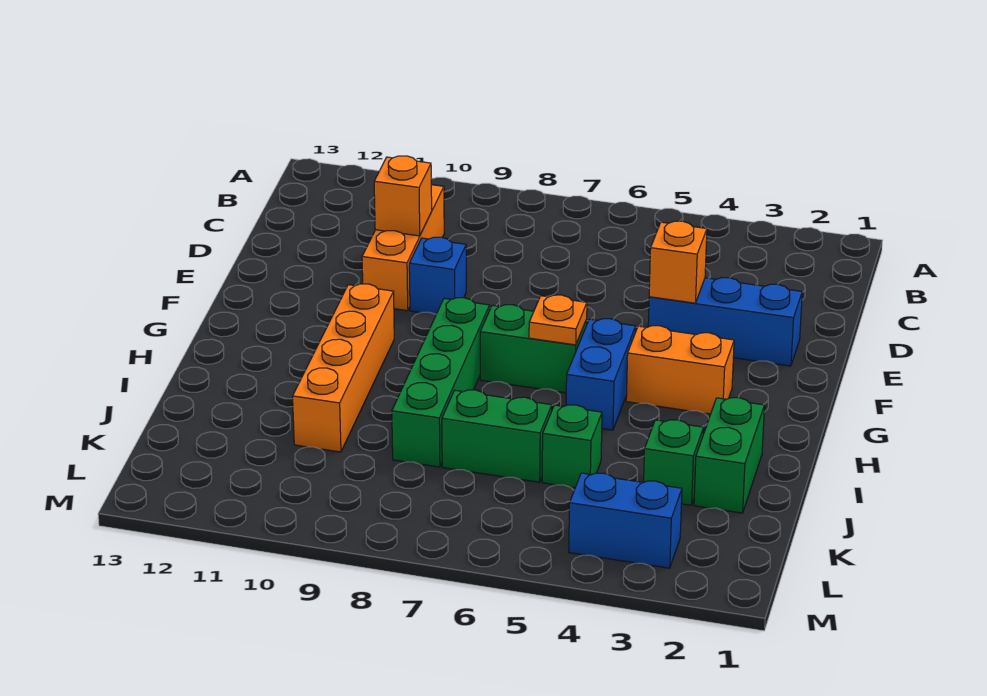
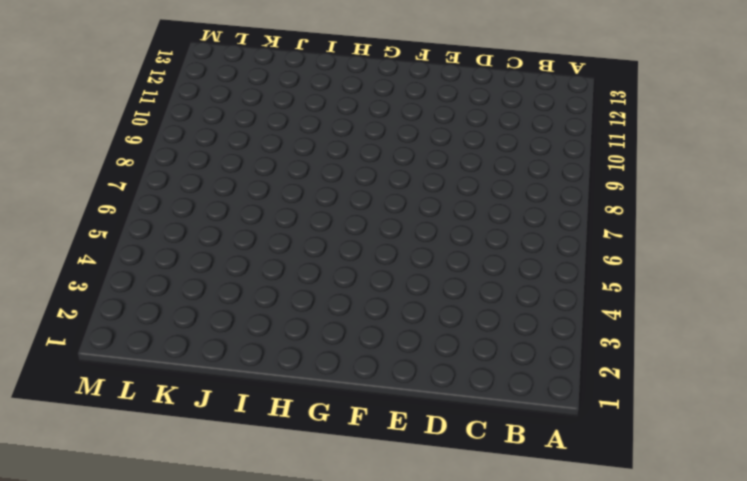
none -> orange brick C10:E10 level 1
none -> blue brick E2:E4 level 1
none -> blue brick E9 level 1

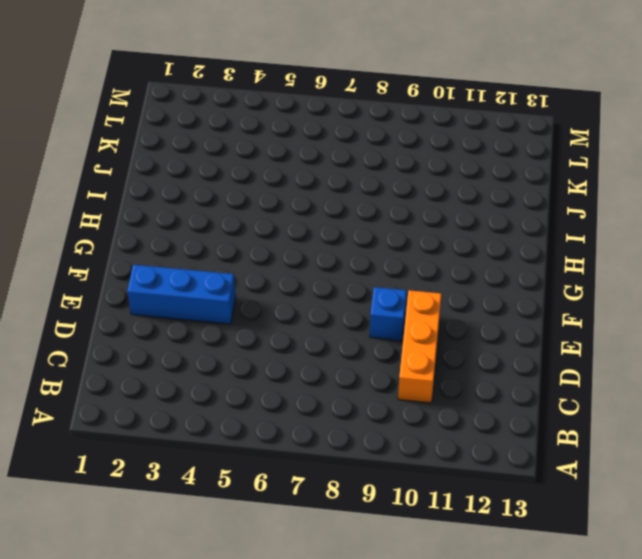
none -> orange brick G3:G4 level 1
none -> blue brick G5:H5 level 1
none -> green brick G6:G7 level 1

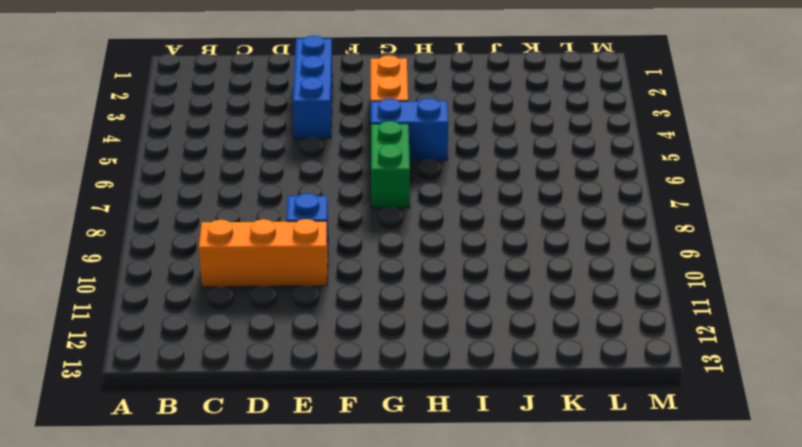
none -> green brick G8:J8 level 1
none -> orange brick G10:J10 level 1
none -> green brick I2:J2 level 1

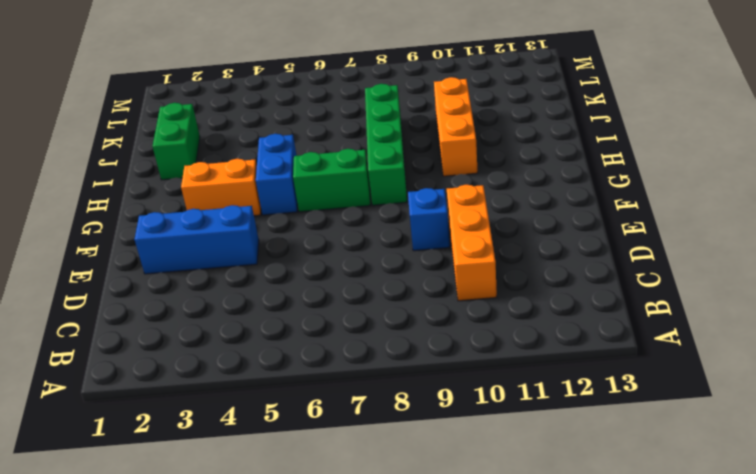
orange brick H10:J10 level 1 -> orange brick G10:J10 level 1
none -> green brick J3 level 1
none -> green brick J5 level 1
none -> green brick J6:J7 level 1

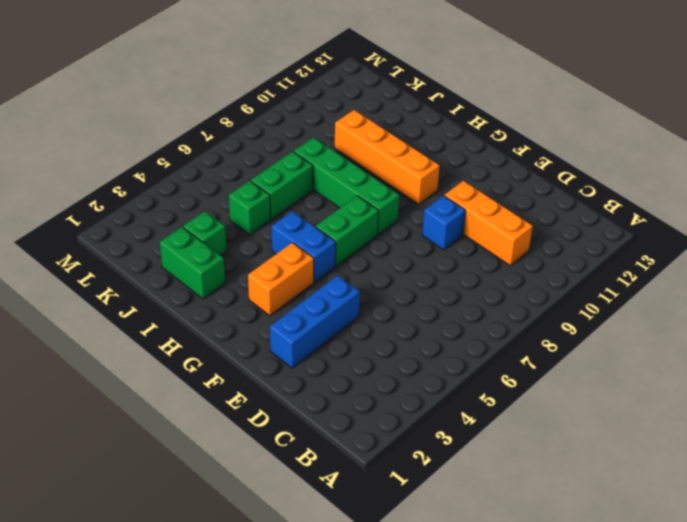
none -> blue brick L3:L4 level 1
none -> orange brick D10 level 2
none -> orange brick E4 level 2

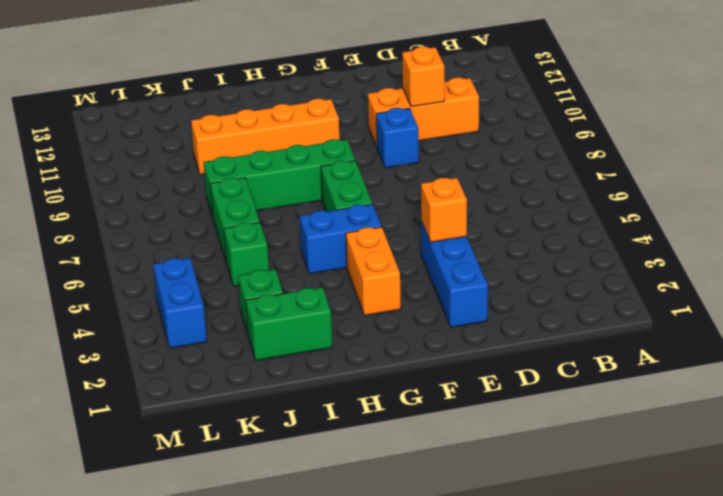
none -> orange plate G6 level 2

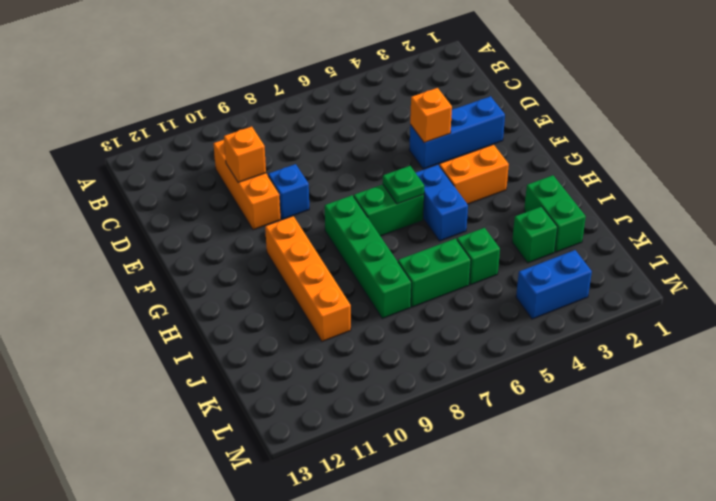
green plate G6 level 2 -> orange plate G6 level 2

